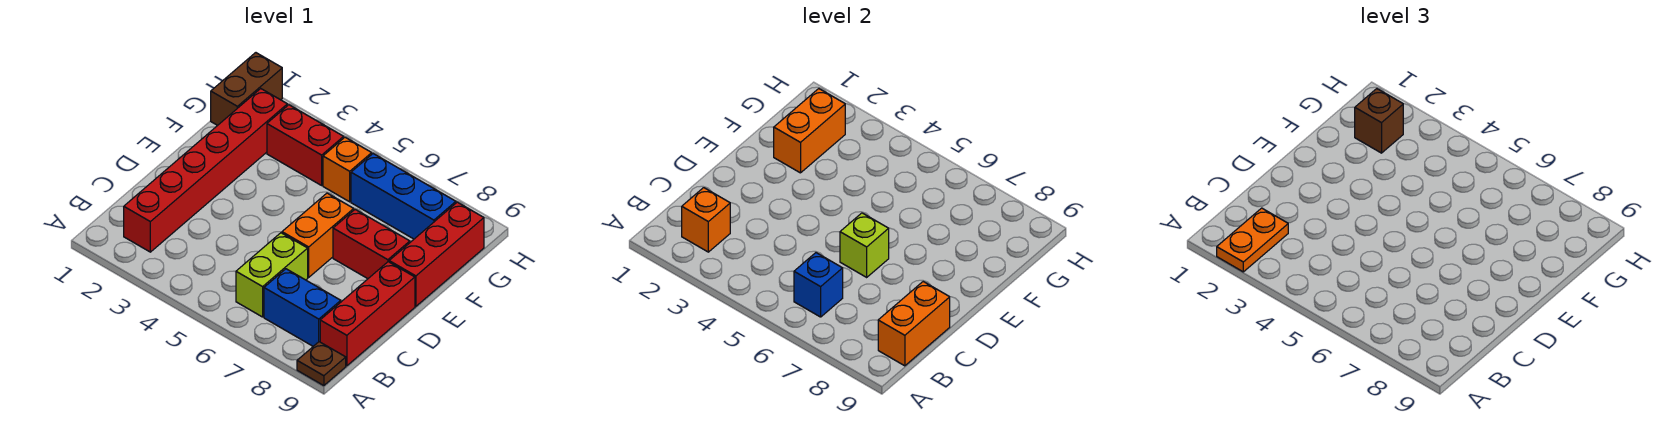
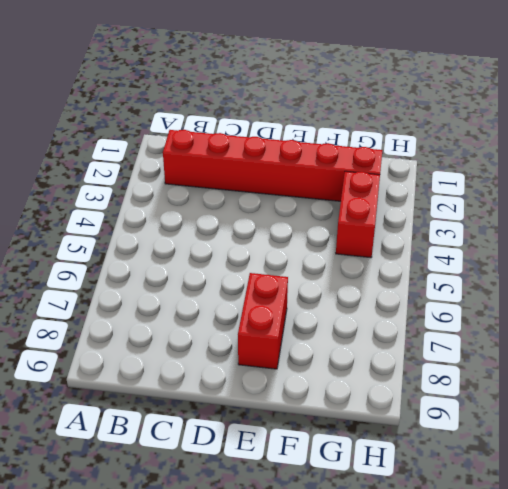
none -> brown plate A9 level 1
none -> lime brick B6:C6 level 1
none -> blue brick B7:B8 level 1

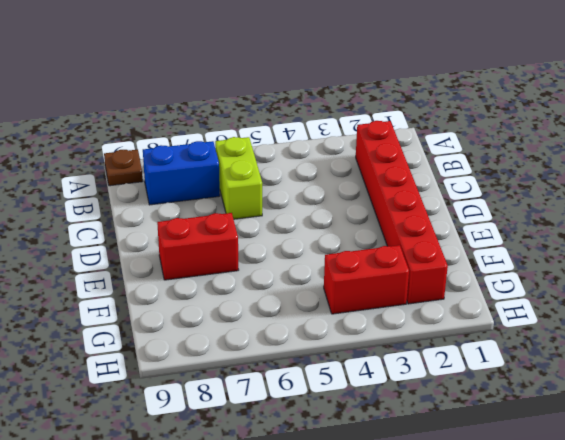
none -> red brick B9:D9 level 1
none -> orange brick D6:E6 level 1
none -> red brick E9:G9 level 1

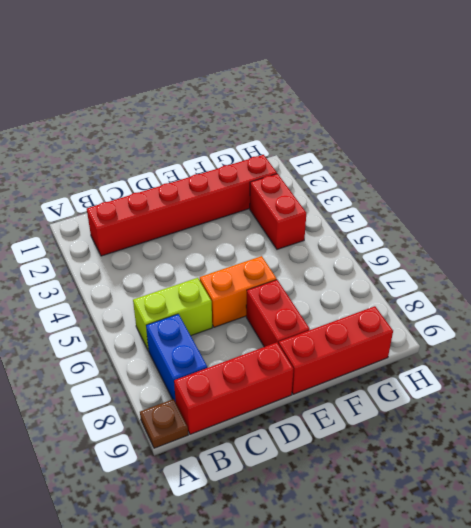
none -> brown brick G1:H1 level 1
none -> orange brick G5 level 1
none -> blue brick G6:G8 level 1

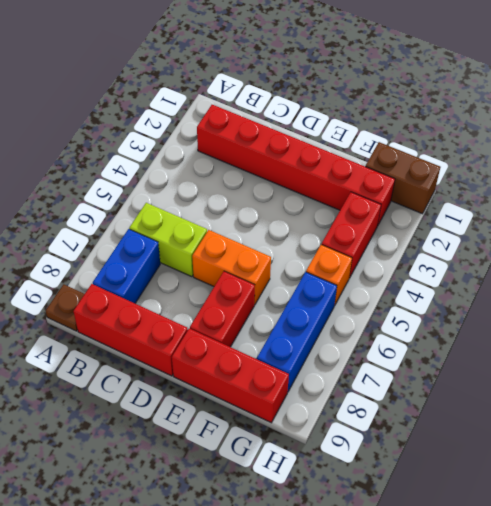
none -> orange brick B2 level 2
none -> blue brick B6 level 2
none -> orange brick B9:C9 level 2

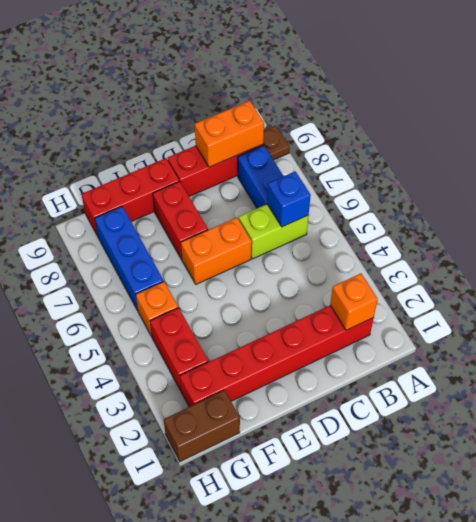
none -> lime brick D6 level 2
none -> orange brick F2:G2 level 2
none -> orange plate A2:B2 level 3

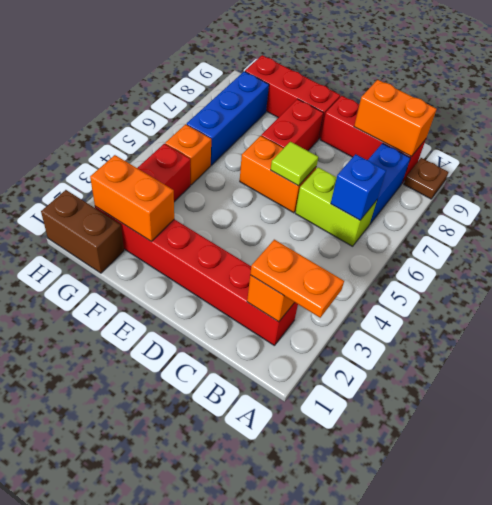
lime tile D6 level 2 -> lime brick D6 level 2
none -> brown brick G2 level 3

